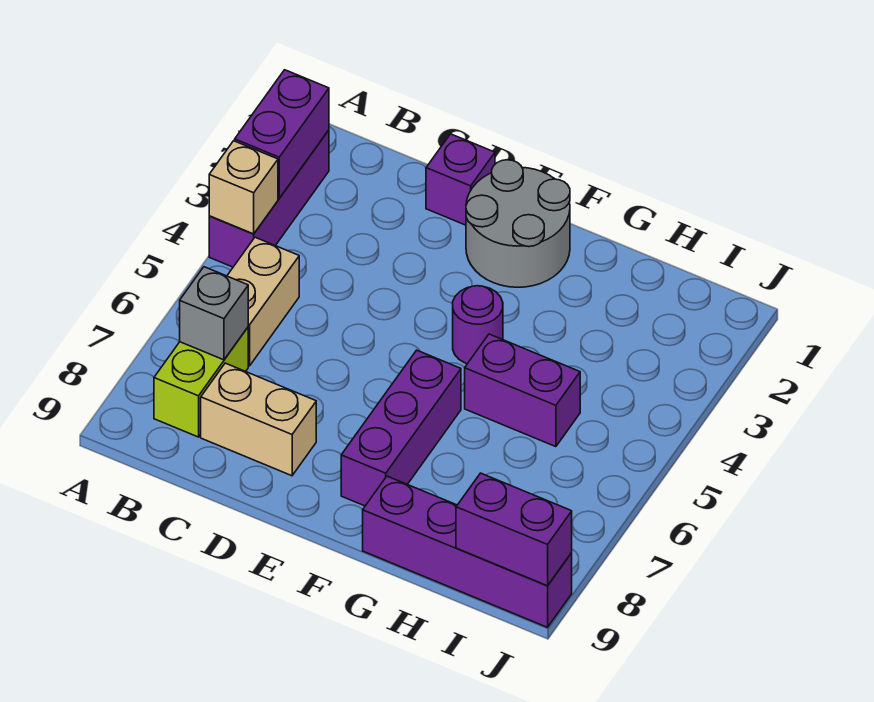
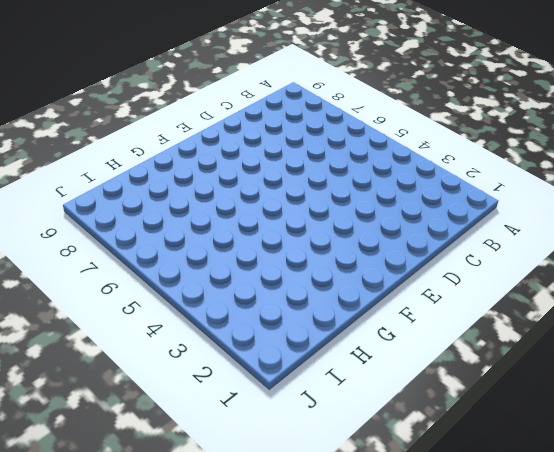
none -> purple brick A2:A4 level 1
none -> tan brick B5:B6 level 1
none -> lime brick B7:B8 level 1

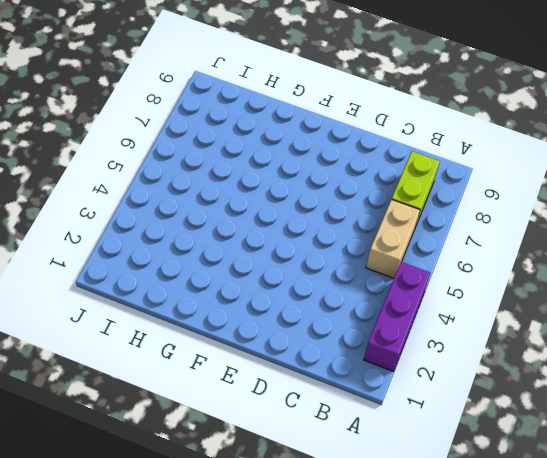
none -> tan brick C8:D8 level 1
none -> purple brick D1 level 1
none -> grey round brick E1:F2 level 1

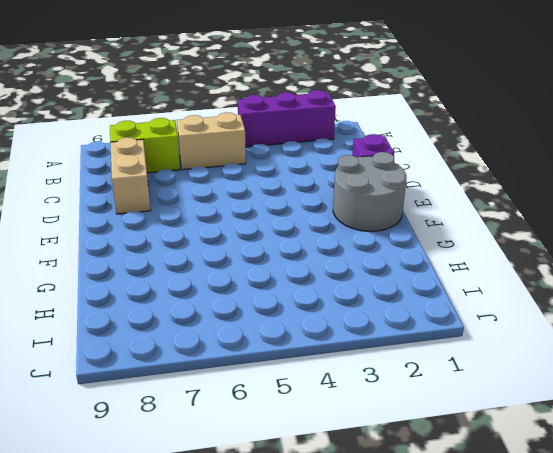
none -> purple round brick F4 level 1
none -> purple brick F6:F8 level 1
none -> purple brick G5:H5 level 1

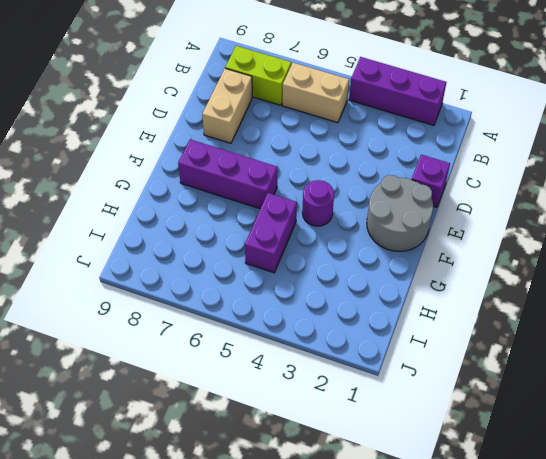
none -> purple brick G9:J9 level 1
none -> purple brick A2:A3 level 2
none -> tan brick A4 level 2

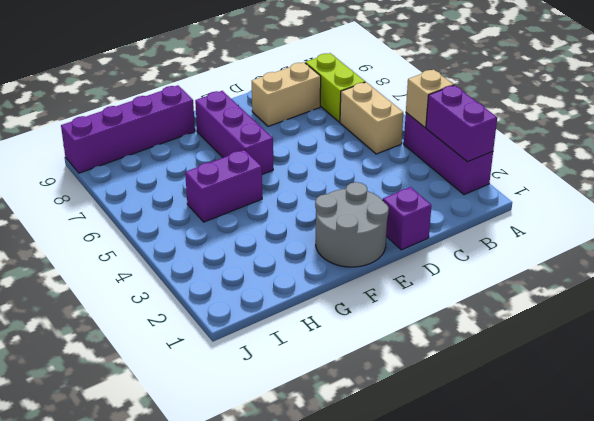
none -> purple round brick F4 level 1
none -> grey brick B7 level 2
none -> purple brick I9:J9 level 2

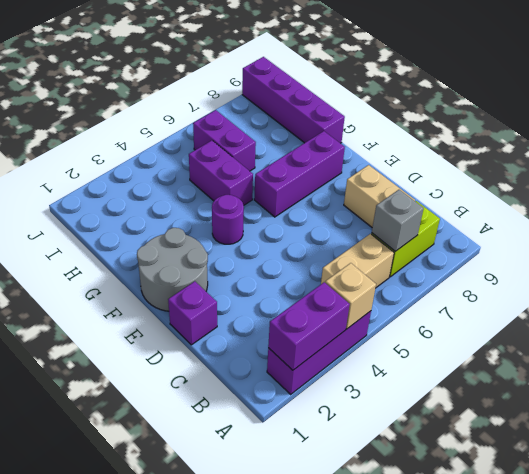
purple brick H6:I6 level 1 -> purple brick I9:J9 level 2

